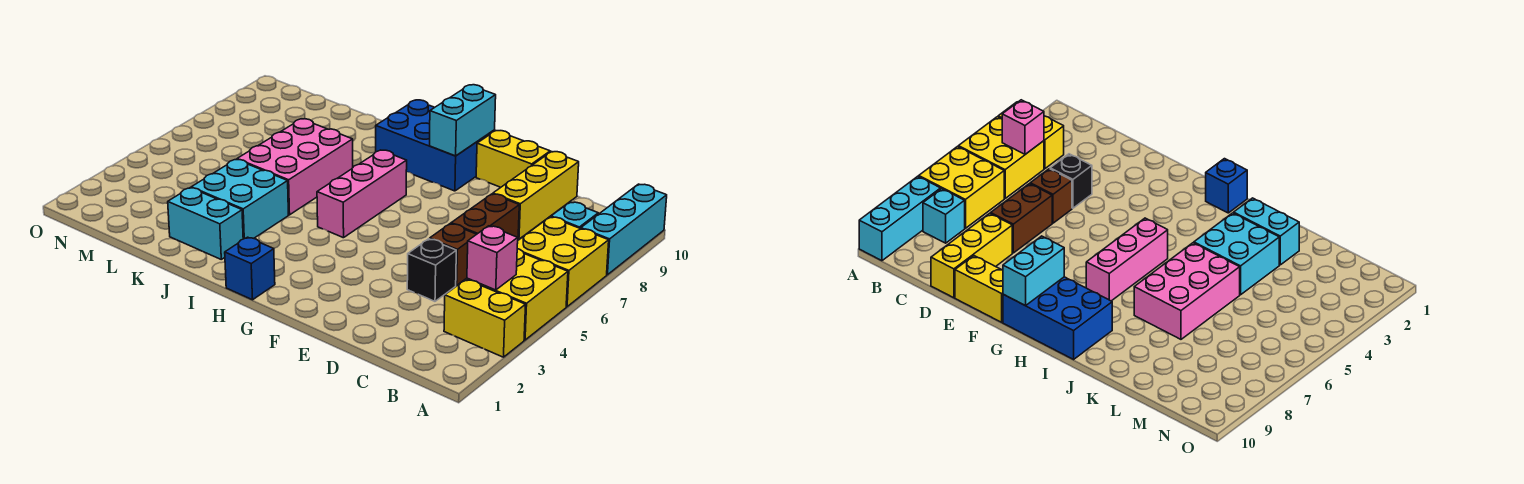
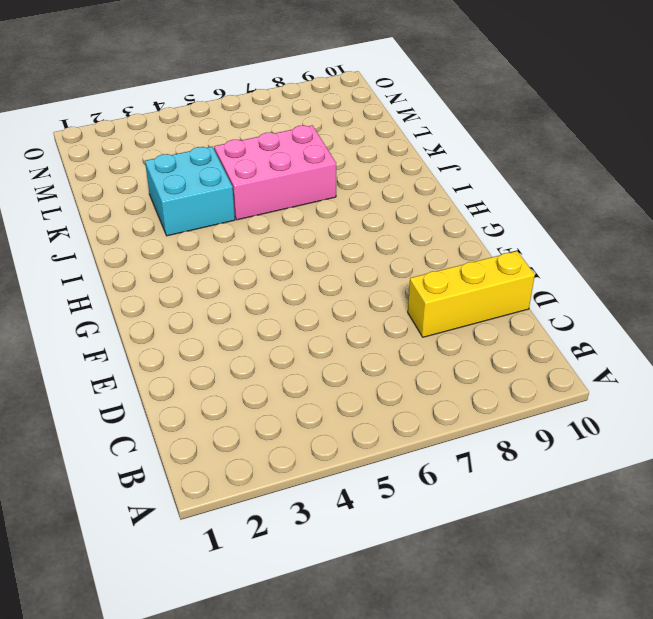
none -> yellow brick A3:B3 level 1
none -> yellow brick A4:B5 level 1
none -> yellow brick A6:B7 level 1

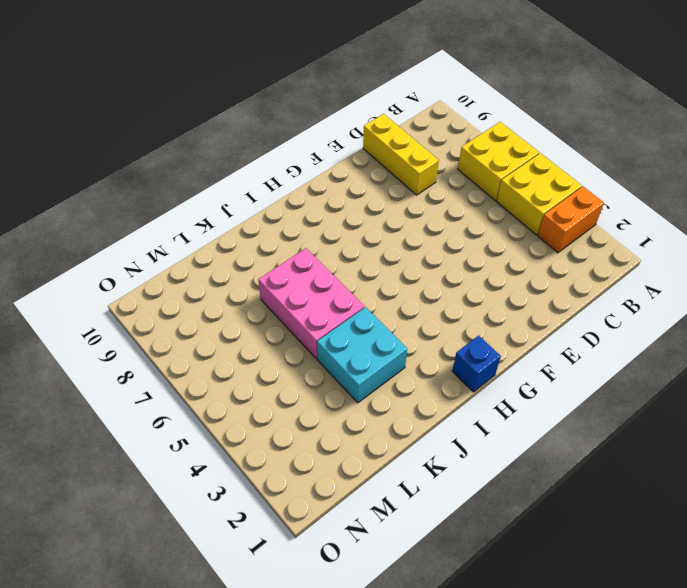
orange brick A3:B3 level 1 -> yellow brick A3:B3 level 1
none -> cyan brick A8:A10 level 1
none -> cyan brick B8 level 1
none -> black brick D4 level 1

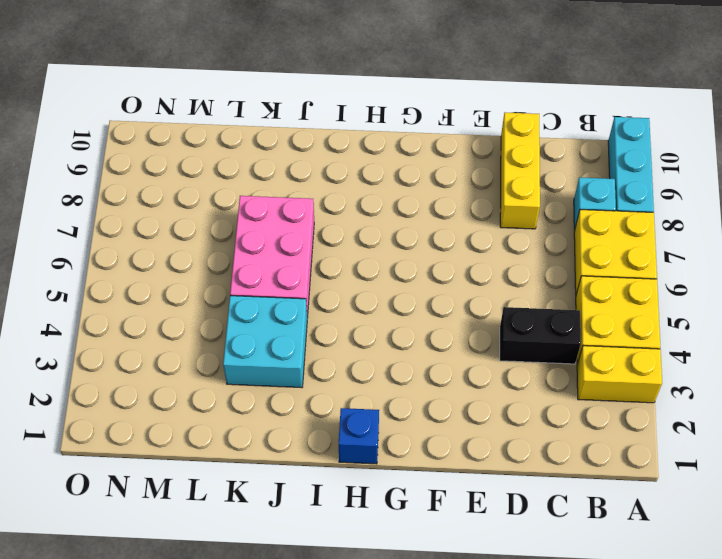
black brick C4:D4 level 1 -> black brick D4 level 1
none -> brown brick D5 level 1
none -> brown brick D6:D7 level 1
none -> yellow brick E10:F10 level 1

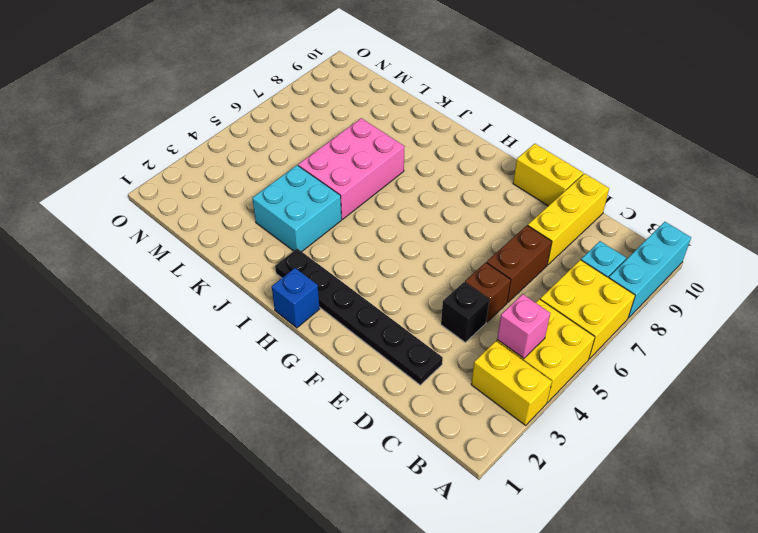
black plate D2:I2 level 1 -> none
none -> blue brick G9:I10 level 1
none -> pink brick H5:H7 level 1
none -> cyan brick J2:K2 level 1

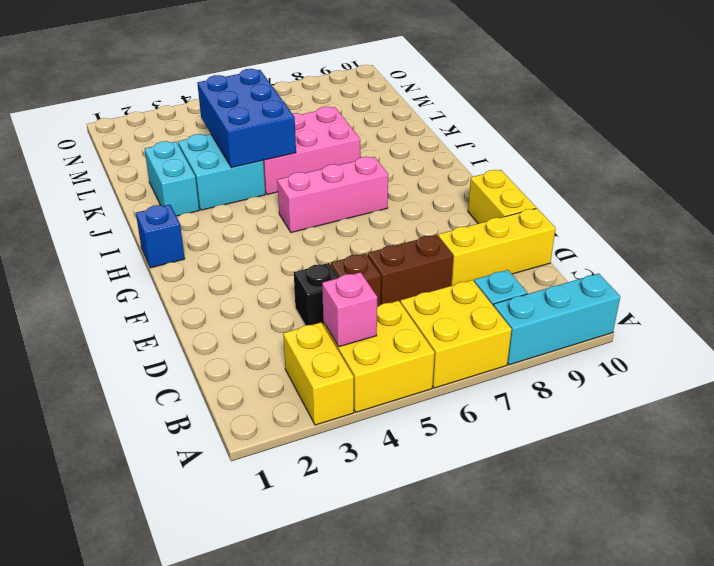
blue brick J4:L5 level 2 -> blue brick G9:I10 level 1
none -> cyan brick G9:G10 level 2

